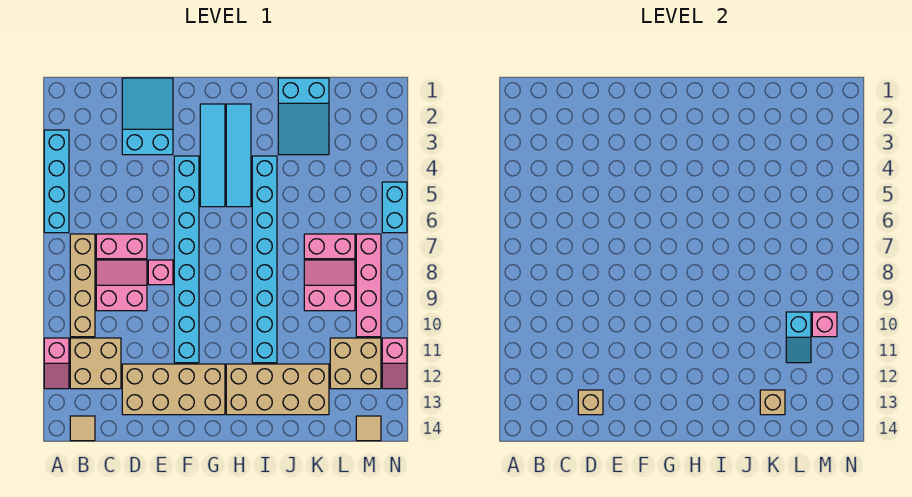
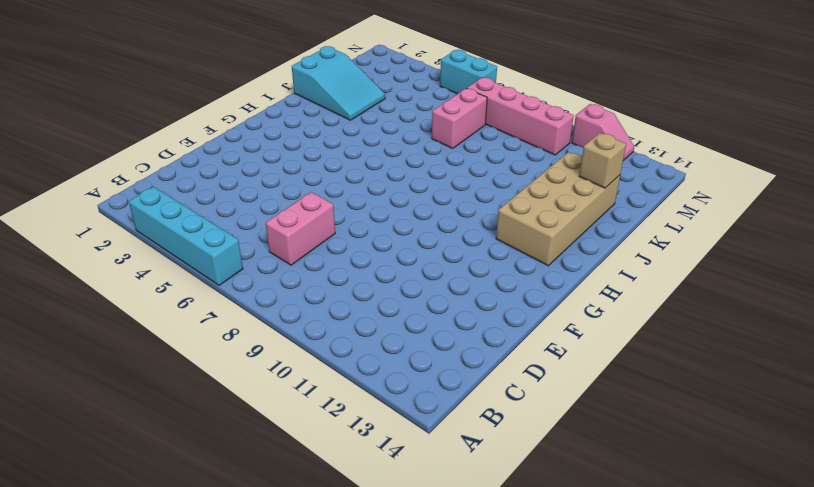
none -> pink slope A11:A12 level 1 top 11
none -> tan brick B7:B10 level 1
none -> tan brick B11:C12 level 1

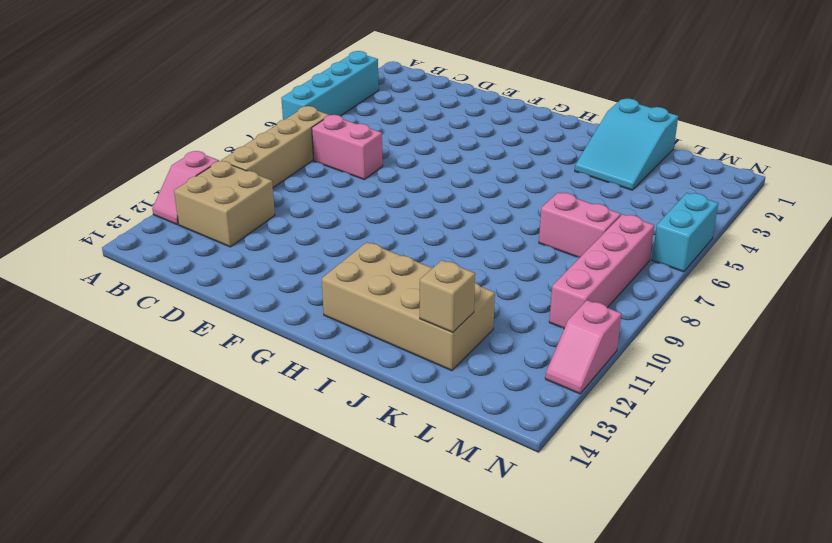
none -> tan tile B14 level 1
none -> pink slope C8:D9 level 1 top 9
none -> cyan slope D1:E3 level 1 top 3

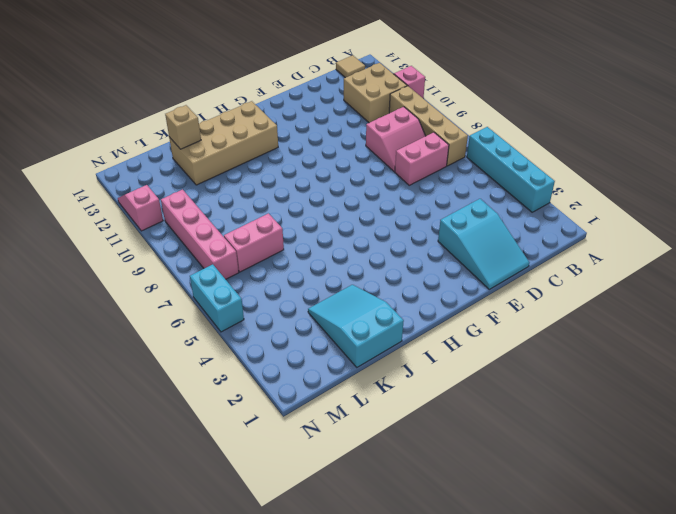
none -> tan brick D12:G13 level 1
none -> pink brick E8 level 1
none -> cyan brick F4:F11 level 1

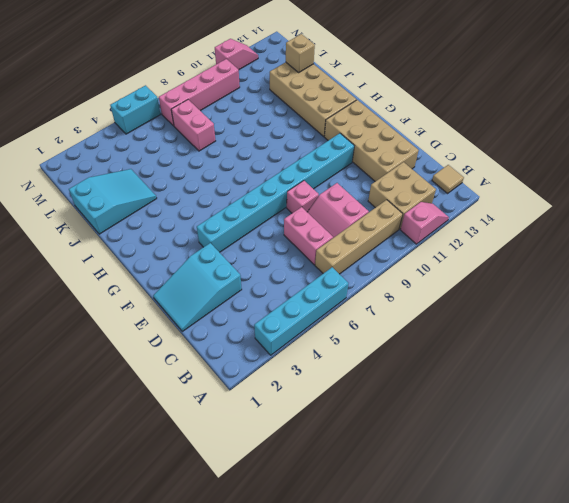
none -> cyan tile G2:G5 level 1
none -> cyan tile H2:H5 level 1
none -> cyan brick I4:I11 level 1

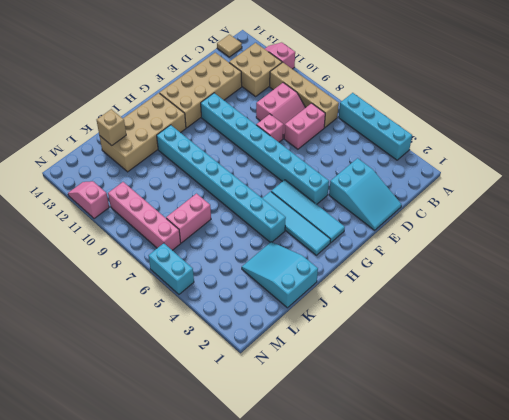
none -> pink slope K8:L9 level 1 top 9
none -> tan brick L11:M12 level 1
none -> tan tile M14 level 1

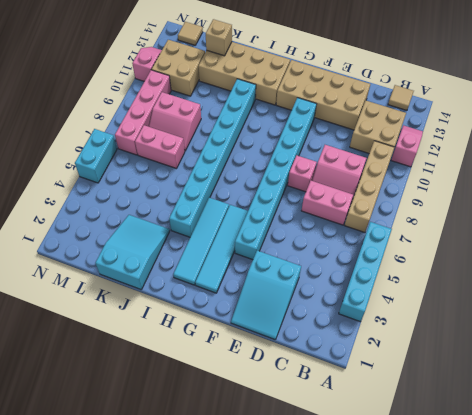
none -> tan brick D13 level 2
none -> cyan slope L10:L11 level 2 top 10
none -> pink brick M10 level 2

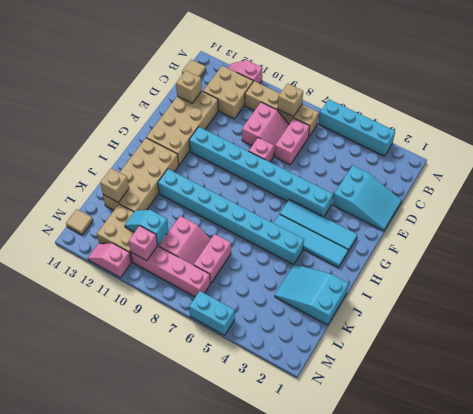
tan brick B8 level 2 -> none

